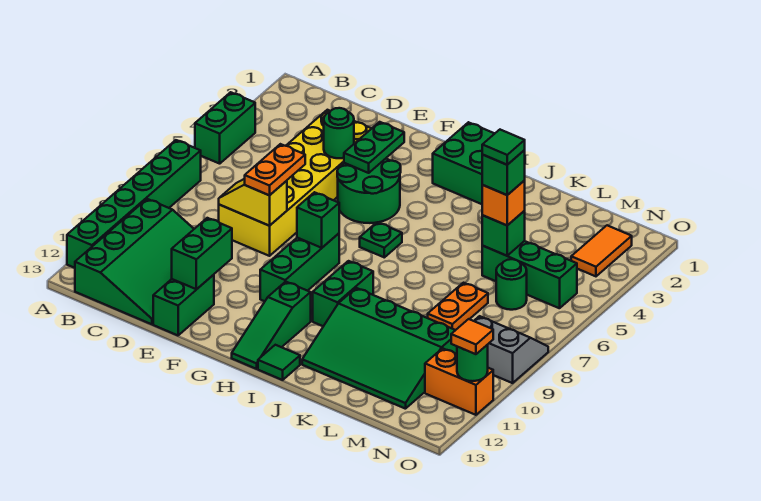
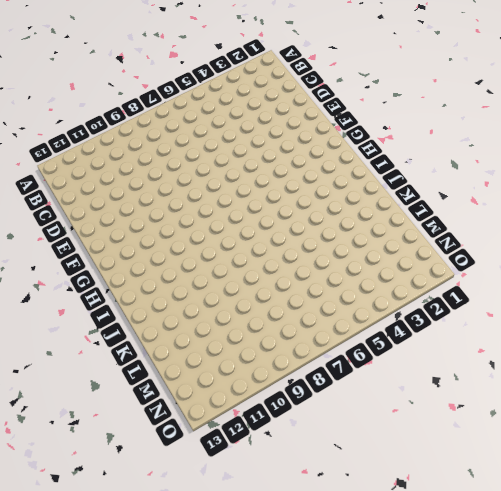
none -> green brick A4:A5 level 1
none -> green brick A7:A12 level 1
none -> green slope B10:D13 level 1 top B
none -> yellow brick D3:E8 level 1

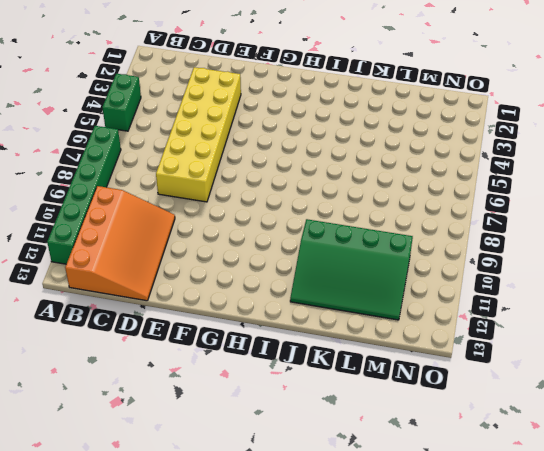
orange slope B10:D13 level 1 top B -> green slope B10:D13 level 1 top B
none -> green brick E12:E13 level 1
none -> green round brick F4:G5 level 1
none -> green brick G8:G10 level 1
none -> green brick H1:I2 level 1

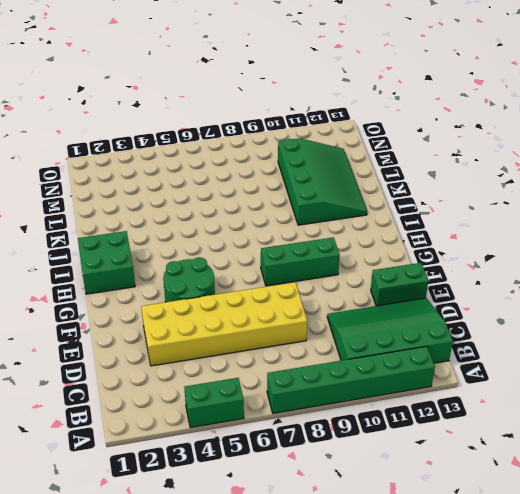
none -> green plate H6 level 1
none -> green slope H11:H13 level 1 top 11
none -> green brick I9:I10 level 1
none -> green tile I13 level 1

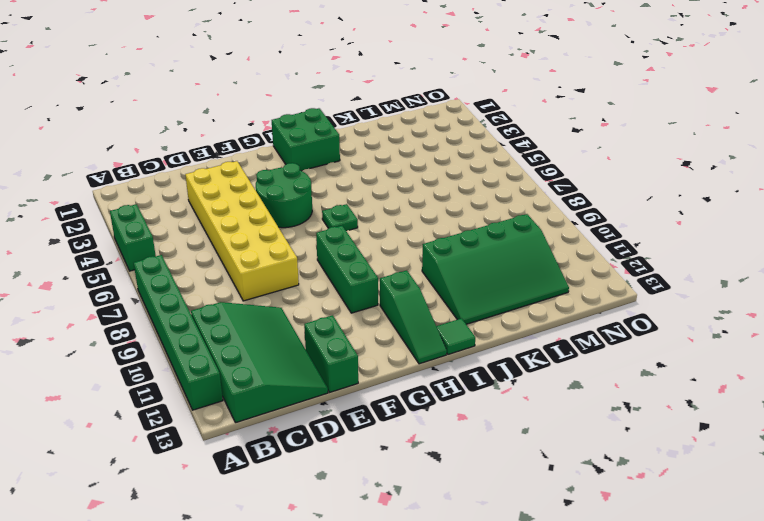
none -> green brick I9:I10 level 1
none -> green brick L5:N5 level 1
none -> orange plate L7:L8 level 1
none -> green round brick M6 level 1

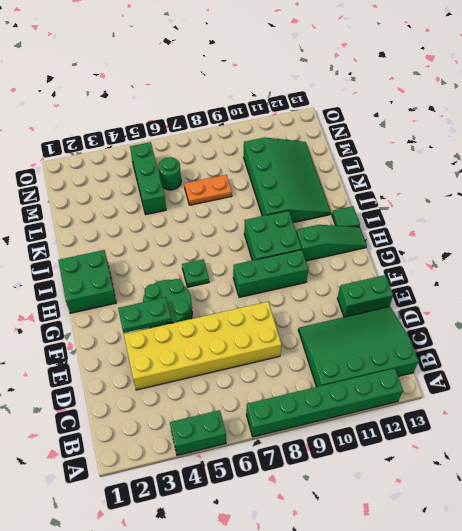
green brick H9:I10 level 1 -> green brick I9:I10 level 1
none -> orange tile N2:N3 level 1
none -> grey slope N8:O9 level 1 top 9
none -> orange brick N11:O11 level 1
none -> yellow slope D8:E8 level 2 top E

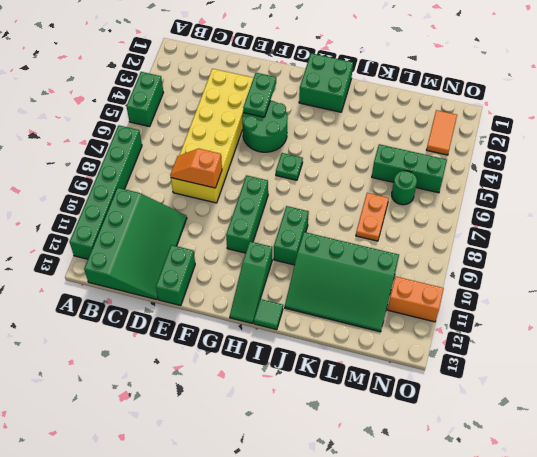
orange slope D8:E8 level 2 top E -> yellow slope D8:E8 level 2 top E
none -> grey slope N8:O9 level 1 top 9
none -> green round brick E4 level 2
none -> green brick E11:E12 level 2
none -> green brick G8 level 2

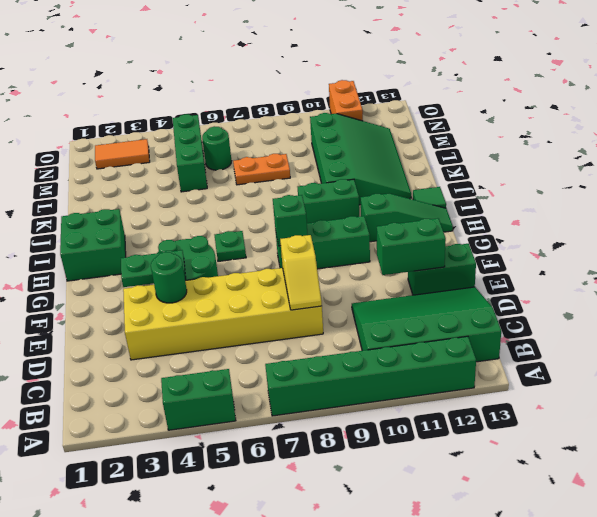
none -> grey slope N8:O9 level 1 top 9
none -> green brick L5 level 2
none -> green round brick O11 level 2
none -> orange plate E7:E8 level 3

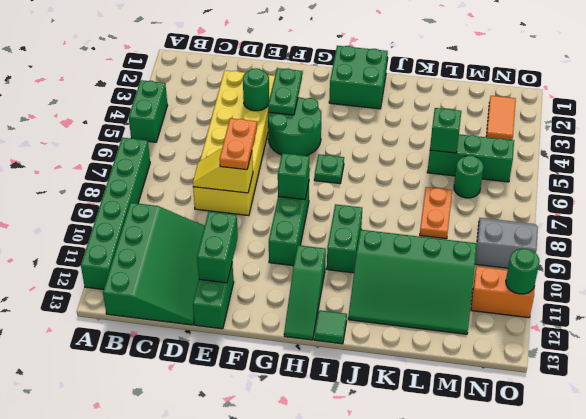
none -> orange brick L5 level 3
none -> orange tile O11 level 3
none -> green brick L5 level 4
none -> green tile L5 level 5

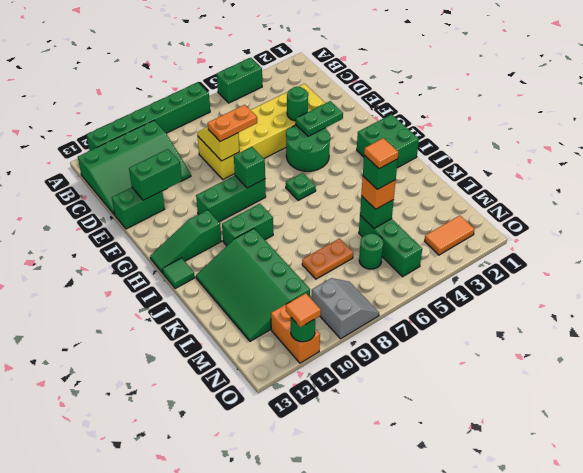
orange tile L5 level 5 -> green tile L5 level 5

